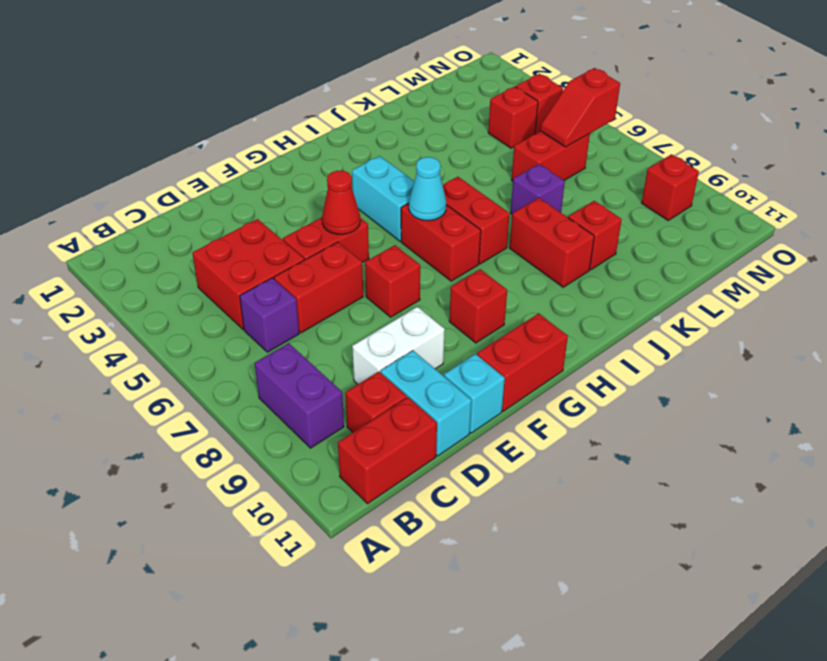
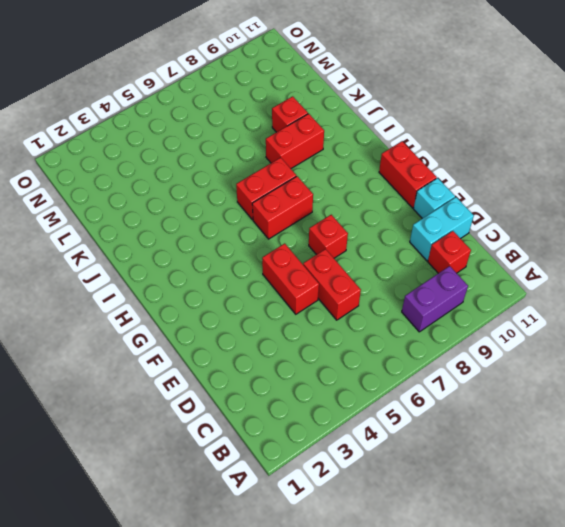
none -> red brick B11:C11 level 1
none -> red brick C4:D5 level 1
none -> purple brick C6 level 1

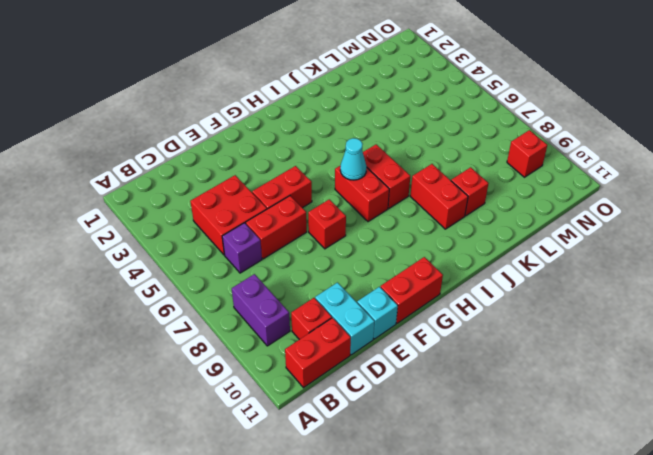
none -> white brick D9:E9 level 1
none -> red brick G9 level 1
none -> cyan brick H4:H5 level 1

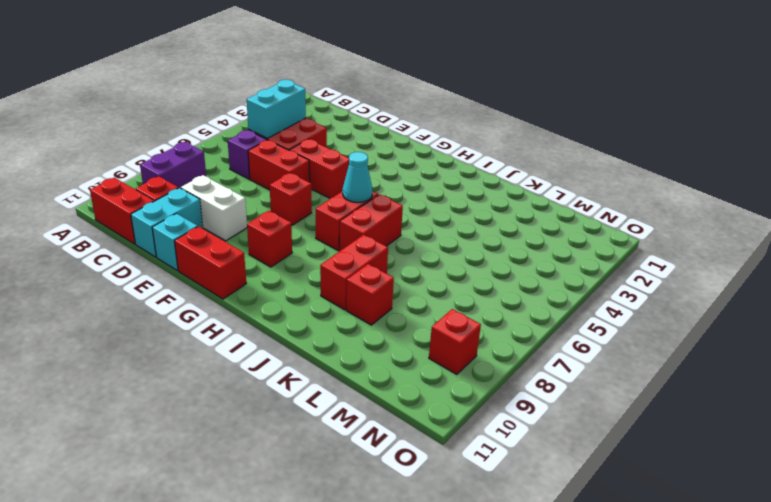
cyan brick C4:C5 level 2 -> cyan brick H4:H5 level 1
none -> purple brick K7 level 1
none -> red brick L6:M6 level 1
none -> red brick M4 level 1

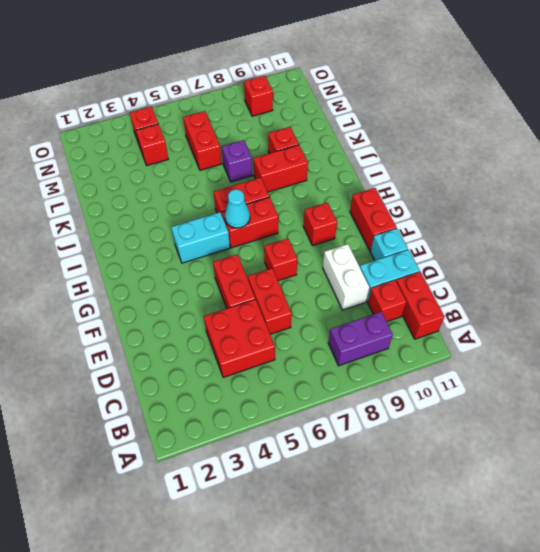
none -> purple brick C6 level 1
none -> red cone F5 level 2
none -> red slope M6:N6 level 2 top N

